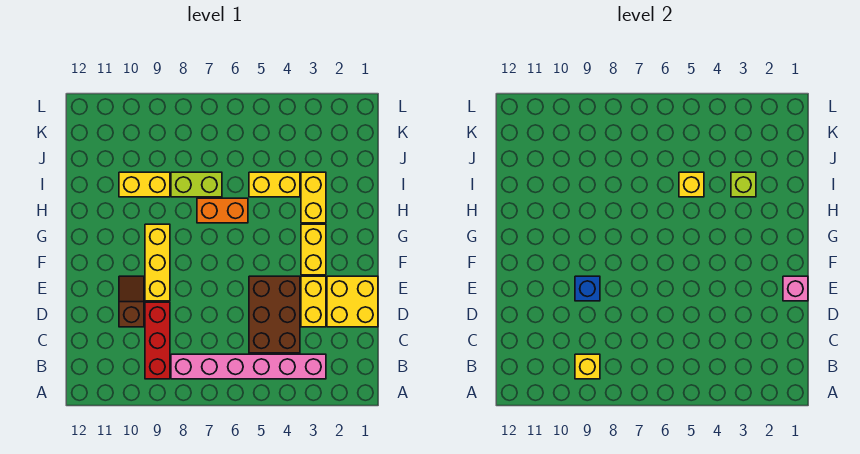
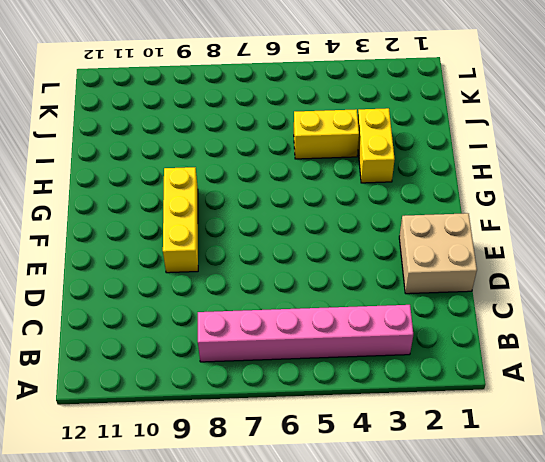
tan brick D1:E2 level 1 -> yellow brick D1:E2 level 1
none -> red brick B9:D9 level 1
none -> brown brick C4:E5 level 1
none -> yellow brick D3:E3 level 1

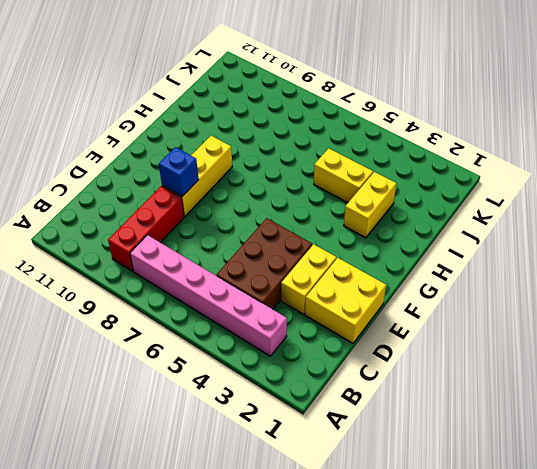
none -> brown slope D10:E10 level 1 top D
none -> yellow brick F3:G3 level 1
none -> orange brick H6:H7 level 1

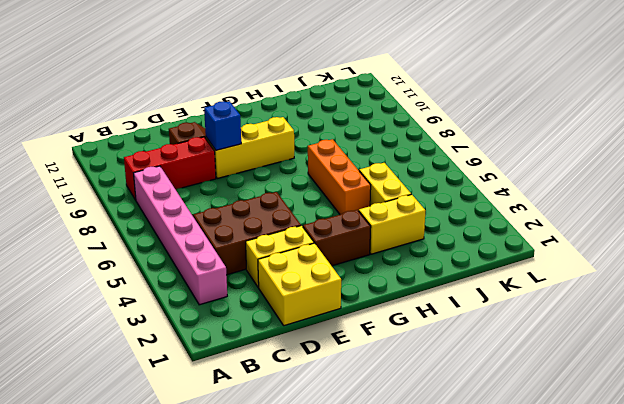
brown brick F3:G3 level 1 -> yellow brick F3:G3 level 1
orange brick H5:H7 level 1 -> orange brick H6:H7 level 1
none -> lime brick I7:I8 level 1
none -> yellow brick I9:I10 level 1
none -> yellow brick B9 level 2

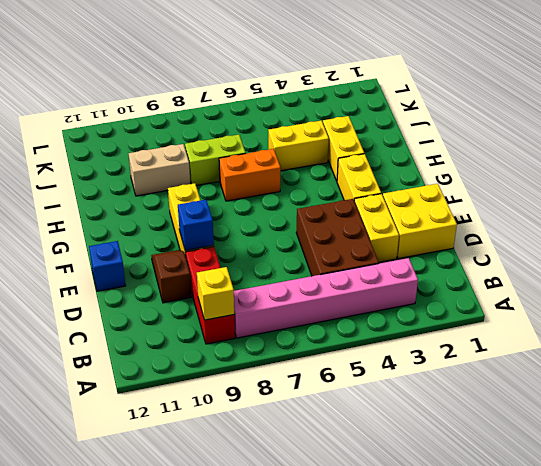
blue brick E12 level 1 -> none
tan brick I9:I10 level 1 -> yellow brick I9:I10 level 1
none -> pink brick E1 level 2
none -> lime brick I3 level 2
none -> yellow brick I5 level 2

